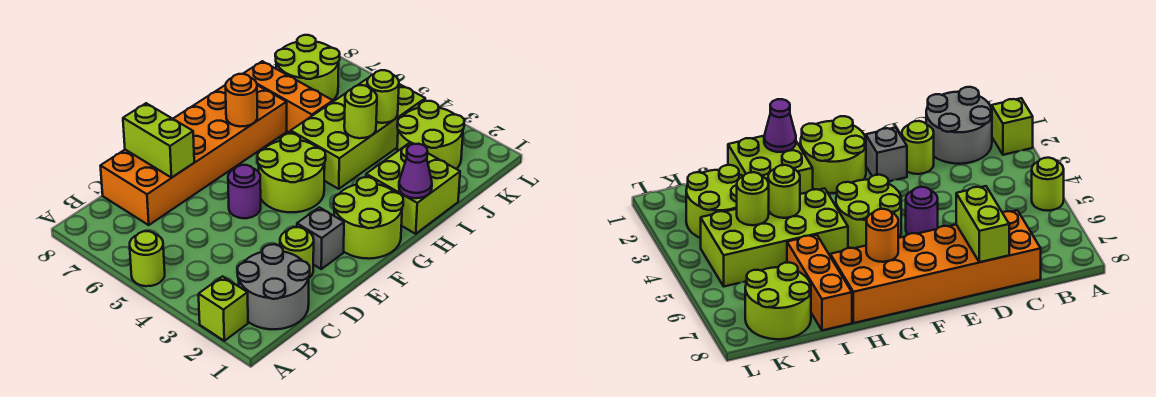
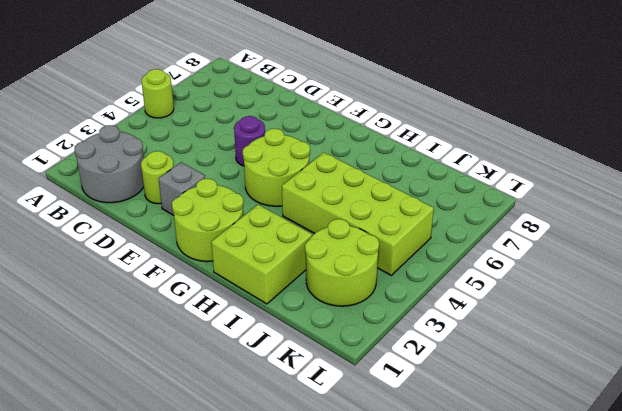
none -> lime brick A2 level 1
none -> orange brick C7:H8 level 1
none -> orange brick I6:I8 level 1

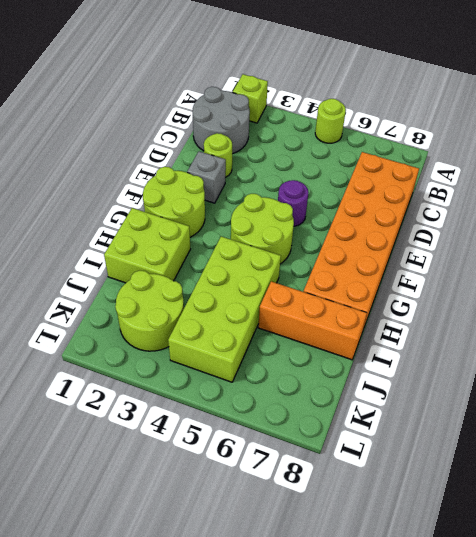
none -> lime round brick J7:K8 level 1
none -> lime brick D7:D8 level 2
none -> orange round brick G7 level 2

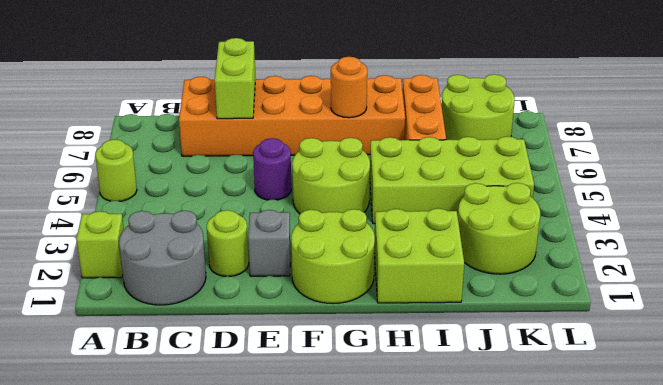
none -> purple cone H1 level 2
none -> lime round brick I4 level 2
none -> lime round brick J4 level 2

